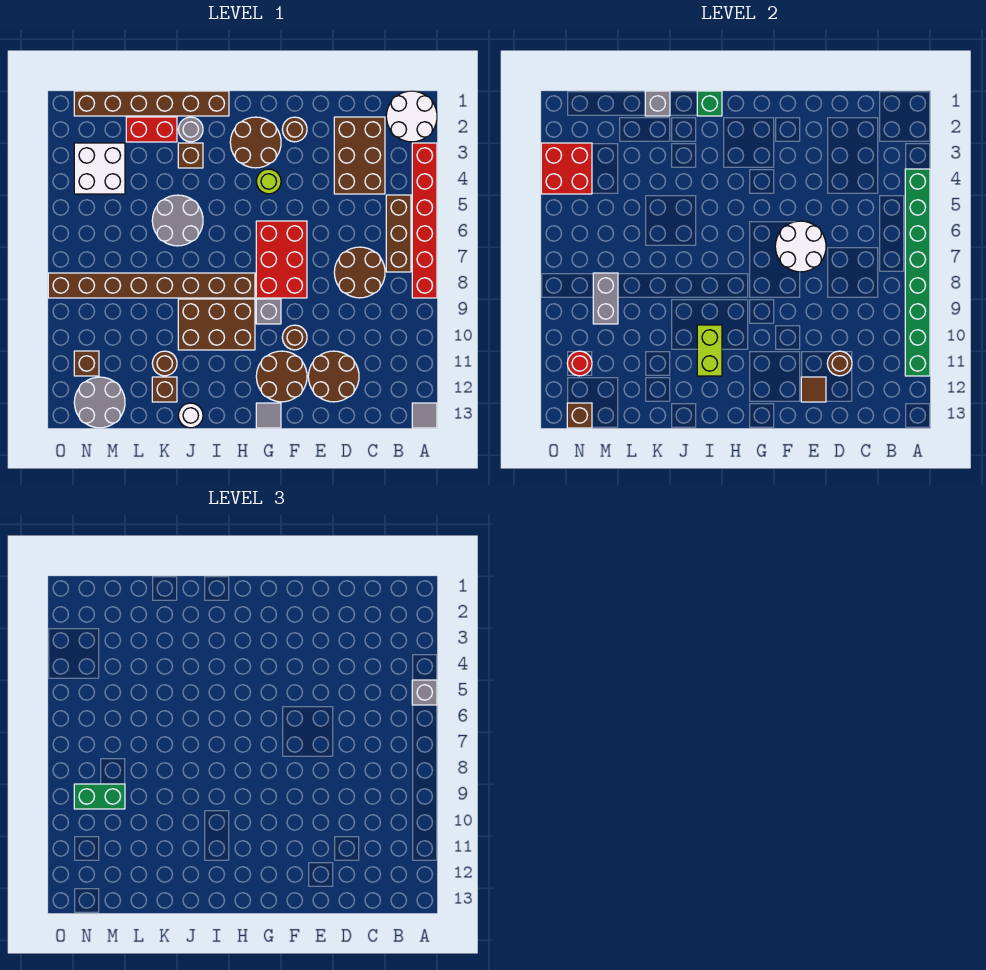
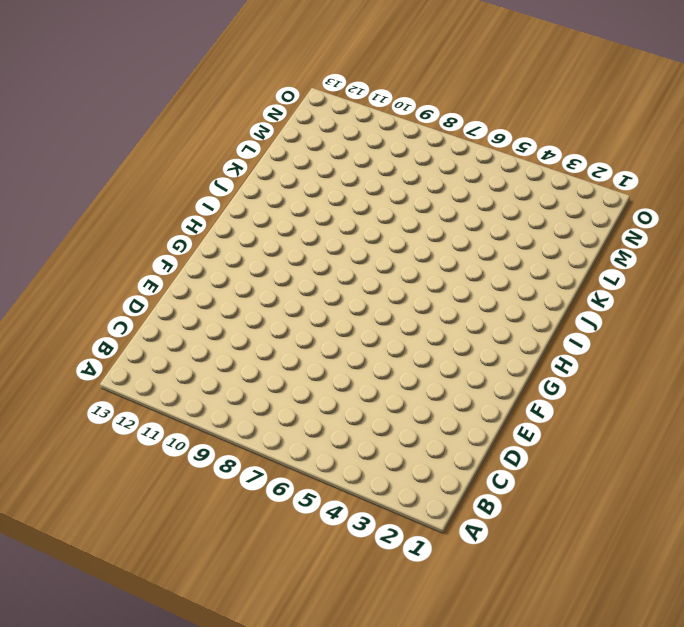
none -> white round brick A1:B2 level 1
none -> red brick A3:A8 level 1
none -> grey tile A13 level 1
none -> brown brick B5:B7 level 1

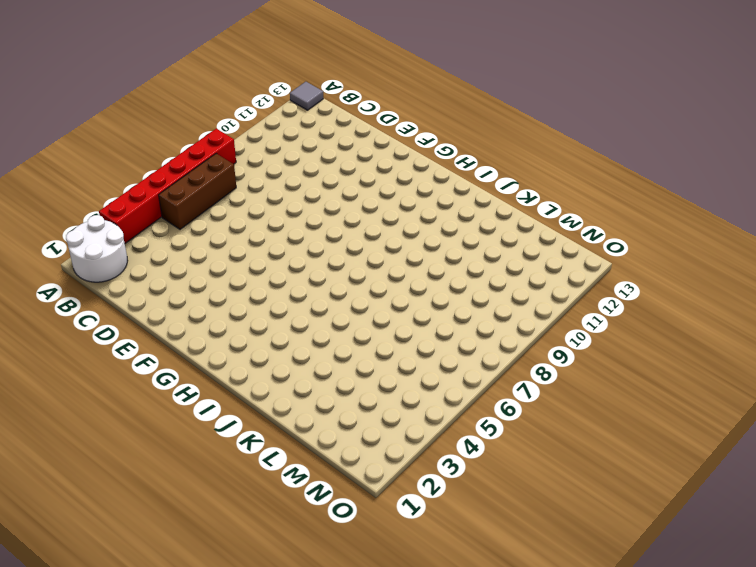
none -> brown brick C2:D4 level 1
none -> brown round brick C7:D8 level 1
none -> brown round brick D11:E12 level 1
none -> brown round brick F2 level 1

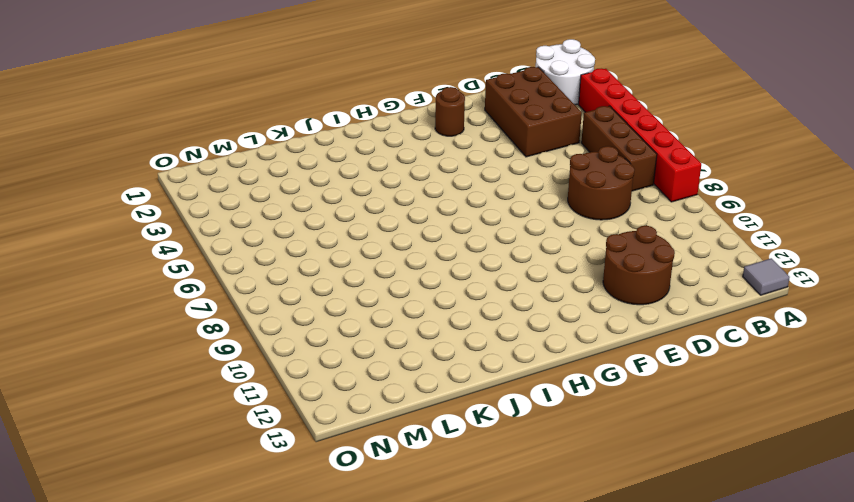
none -> red brick F6:G8 level 1
none -> brown round brick F10 level 1
none -> brown round brick F11:G12 level 1
none -> brown round brick G2:H3 level 1

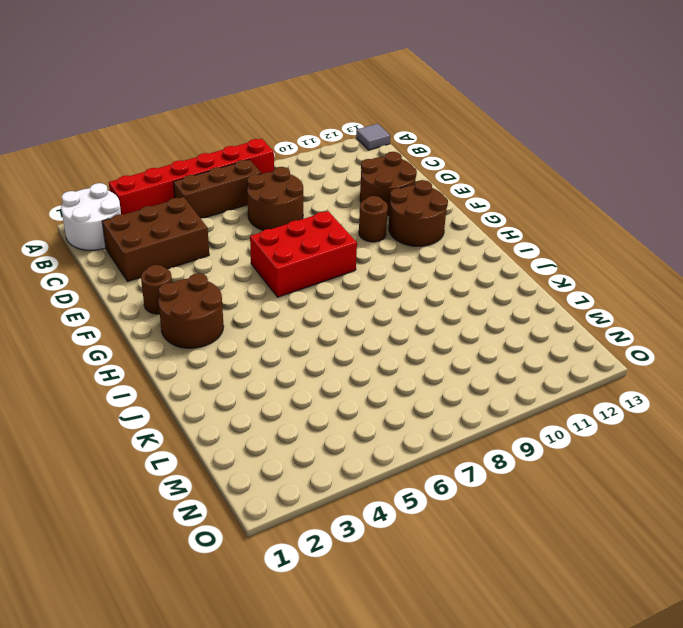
none -> lime round brick G4 level 1
none -> grey brick G9 level 1
none -> grey tile G13 level 1
none -> brown brick H8:O8 level 1

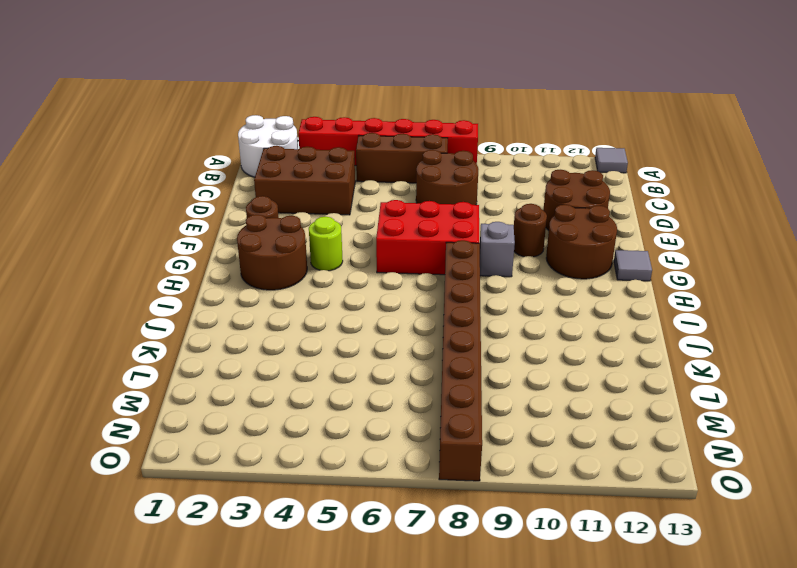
none -> brown brick H9:J10 level 1
none -> brown brick I1:N1 level 1
none -> grey round brick J2 level 1
none -> brown brick J3 level 1

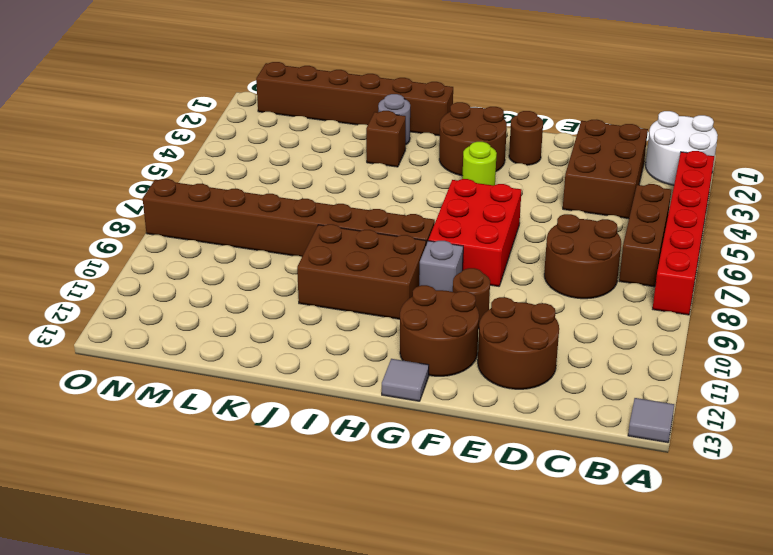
none -> grey round brick J5:K6 level 1
none -> white round brick J13 level 1
none -> red brick K2:L2 level 1
none -> brown round brick K11 level 1

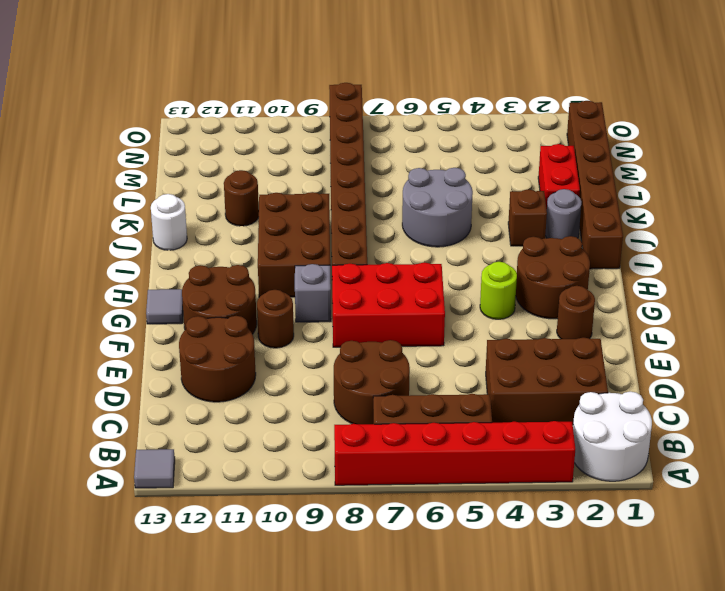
none -> brown brick K12 level 1
none -> white brick M3:N4 level 1
none -> grey round brick M12:N13 level 1
none -> brown brick N11 level 1

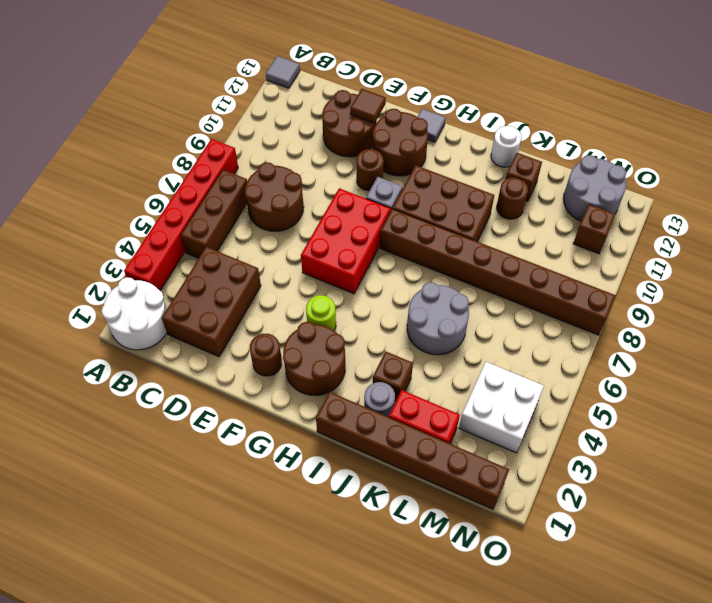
none -> green brick A4:A11 level 2
none -> brown round brick D11 level 2
none -> white round brick E6:F7 level 2
none -> green brick I1 level 2

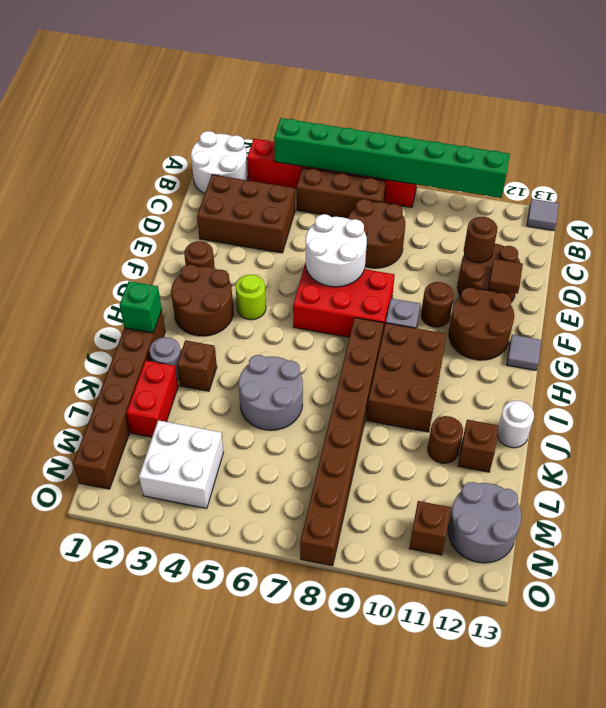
none -> lime brick I10:I11 level 2
none -> grey brick K1 level 2
none -> grey brick M8:M9 level 2
none -> red brick N3:O4 level 2

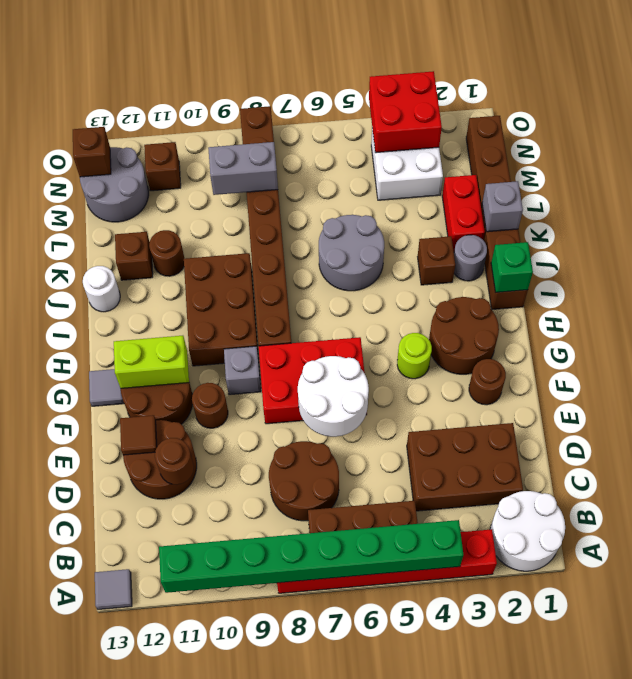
lime brick G11:G12 level 2 -> lime brick I10:I11 level 2
none -> red round brick N11 level 2
none -> grey brick A5 level 3
none -> green brick M9:N9 level 3

